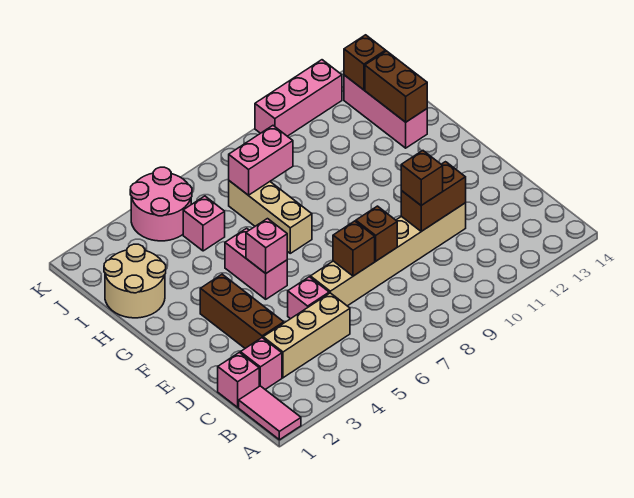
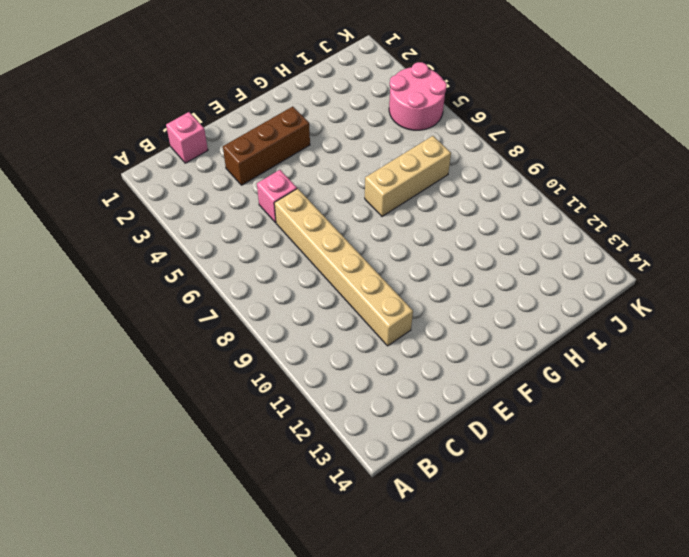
none -> pink tile A1:B1 level 1
none -> pink brick C2 level 1
none -> tan brick C3:C5 level 1

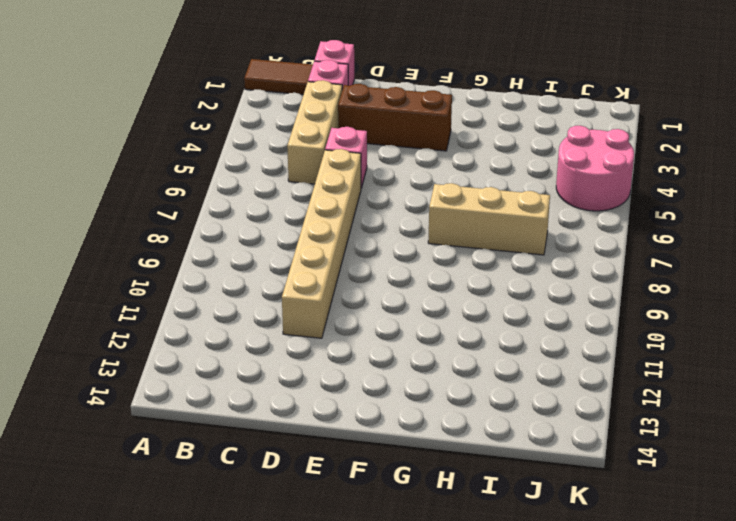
brown tile A1:B1 level 1 -> pink tile A1:B1 level 1
none -> pink brick F5:G5 level 1
none -> tan round brick H1:I2 level 1
none -> pink brick H13:J13 level 1

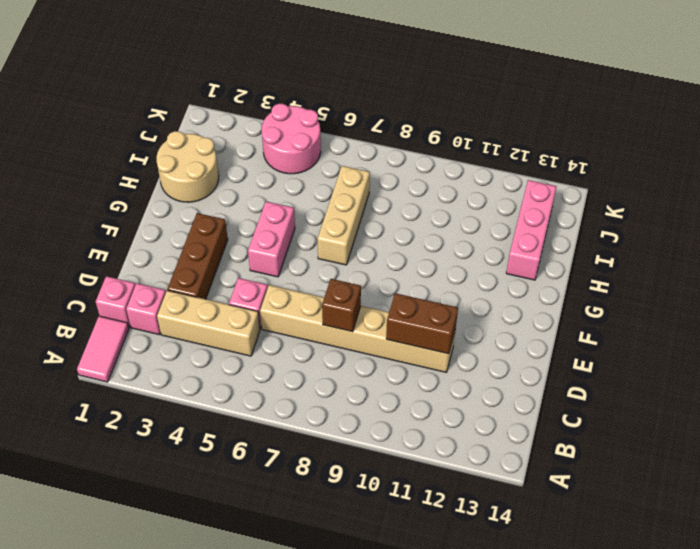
none -> pink brick I5 level 1
none -> pink brick K10:K12 level 1
none -> brown brick D7 level 2

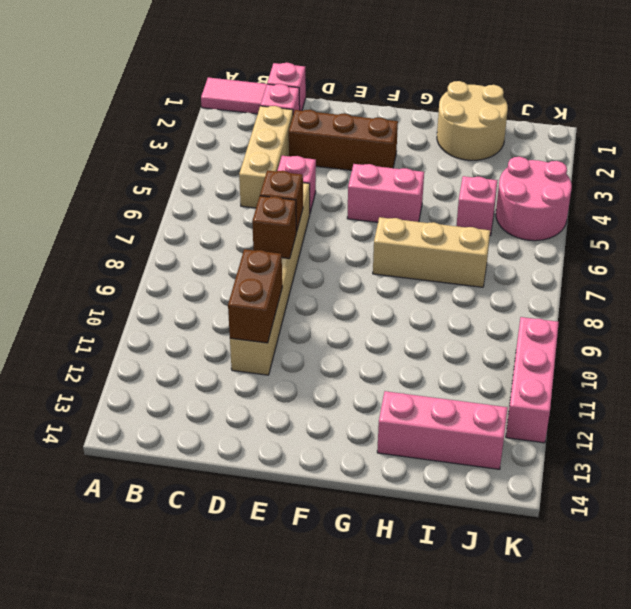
none -> pink brick F5 level 2
none -> brown brick H13:I13 level 2
none -> pink brick I7:I8 level 2

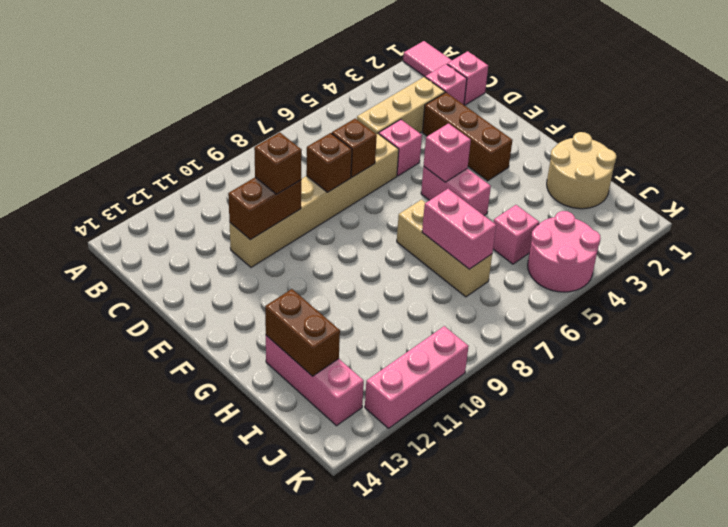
pink brick H7:I7 level 2 -> pink brick I7:I8 level 2
none -> brown brick J13 level 2

